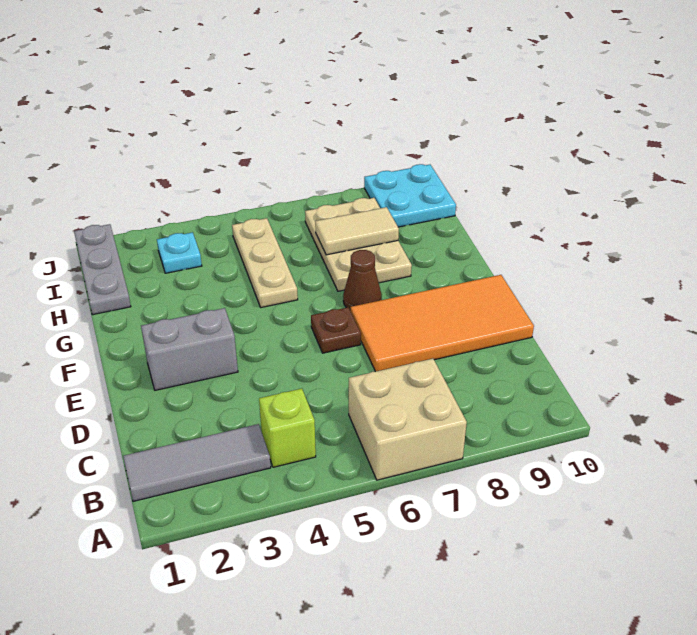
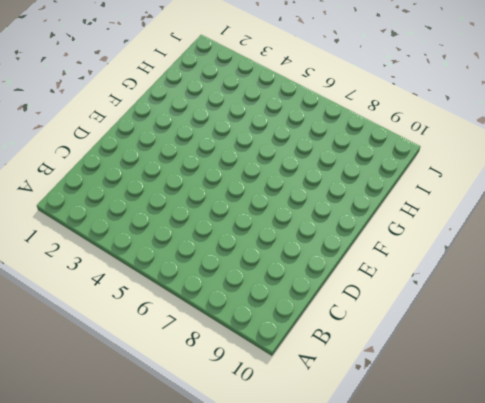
none -> tan brick A6:B7 level 1
none -> grey tile B1:B3 level 1
none -> lime brick B4 level 1

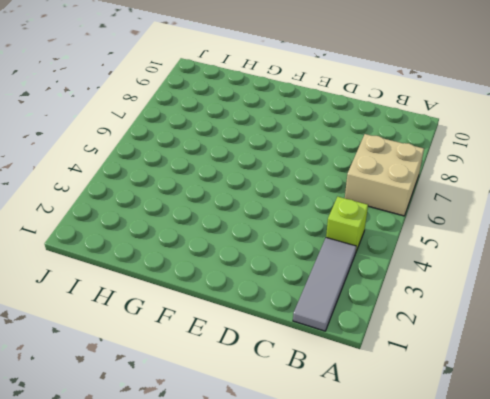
none -> orange tile D7:E10 level 1
none -> grey brick E2:E3 level 1
none -> brown plate E6 level 1

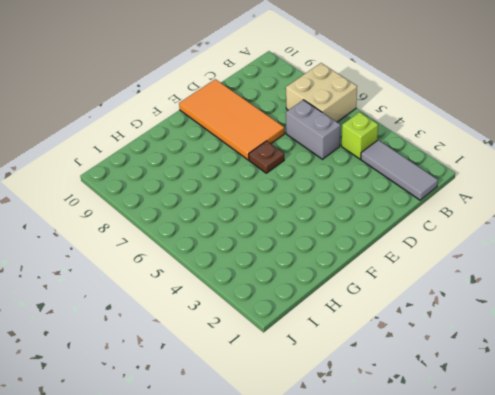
grey brick C5:C6 level 1 -> grey brick E2:E3 level 1
none -> brown cone F7 level 1
none -> tan plate G5:I5 level 1
none -> tan plate G7:I8 level 1

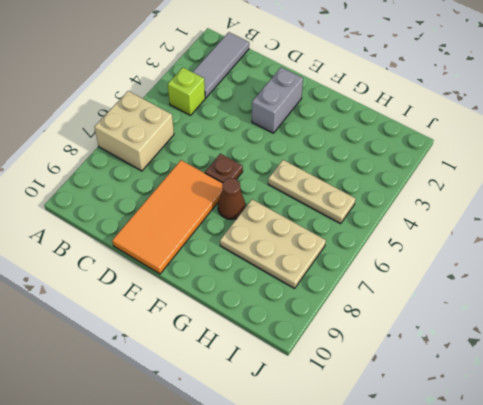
none -> grey plate H1:J1 level 1
none -> cyan plate I3 level 1
none -> cyan plate I9:J10 level 1

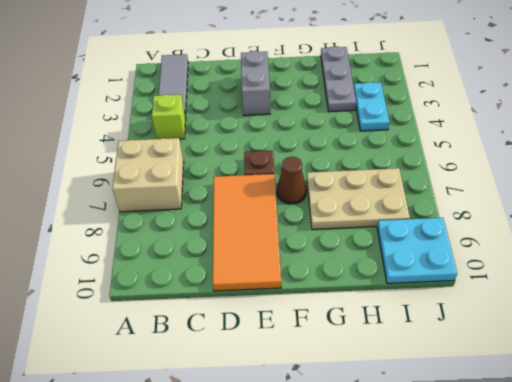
grey plate H1:H3 level 1 -> grey plate H1:J1 level 1
cyan plate I3:I4 level 1 -> cyan plate I3 level 1
none -> tan plate G5:I5 level 1
none -> tan tile H7:H8 level 2

